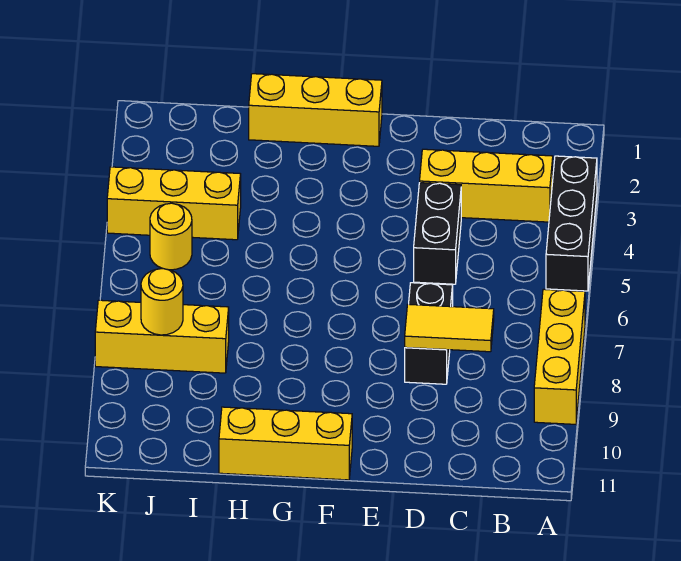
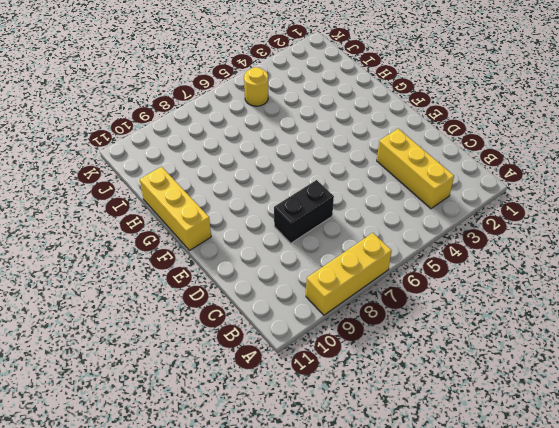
none -> black brick A3:A5 level 1
none -> black brick D4:D5 level 1
none -> yellow brick F1:H1 level 1

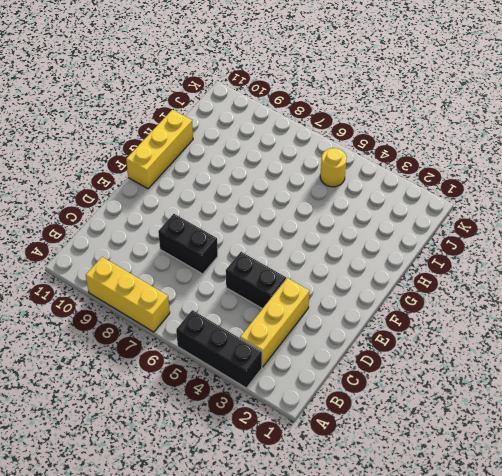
none -> yellow brick F1:H1 level 1
none -> yellow brick I4:K4 level 1
none -> yellow brick I8:K8 level 1

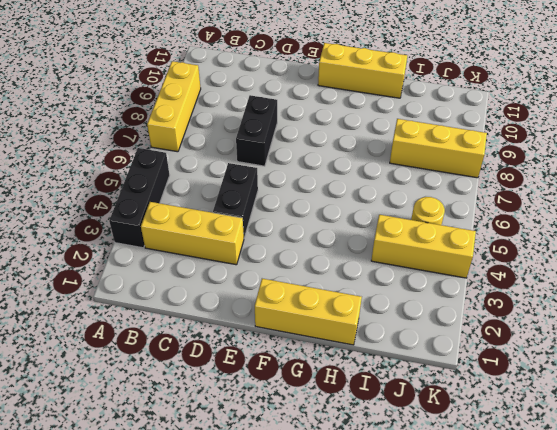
none -> yellow tile C8:D8 level 2
none -> yellow round brick J8 level 2

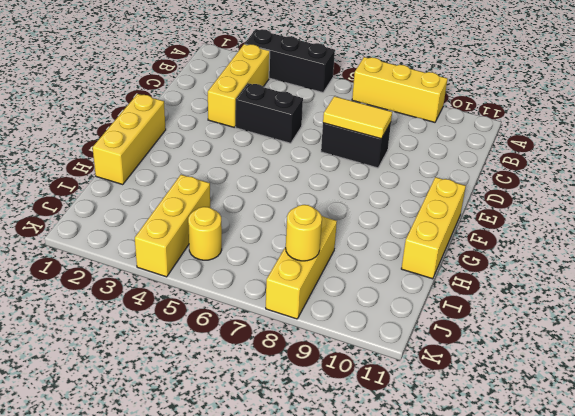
yellow tile D7:D8 level 2 -> yellow tile C8:D8 level 2

